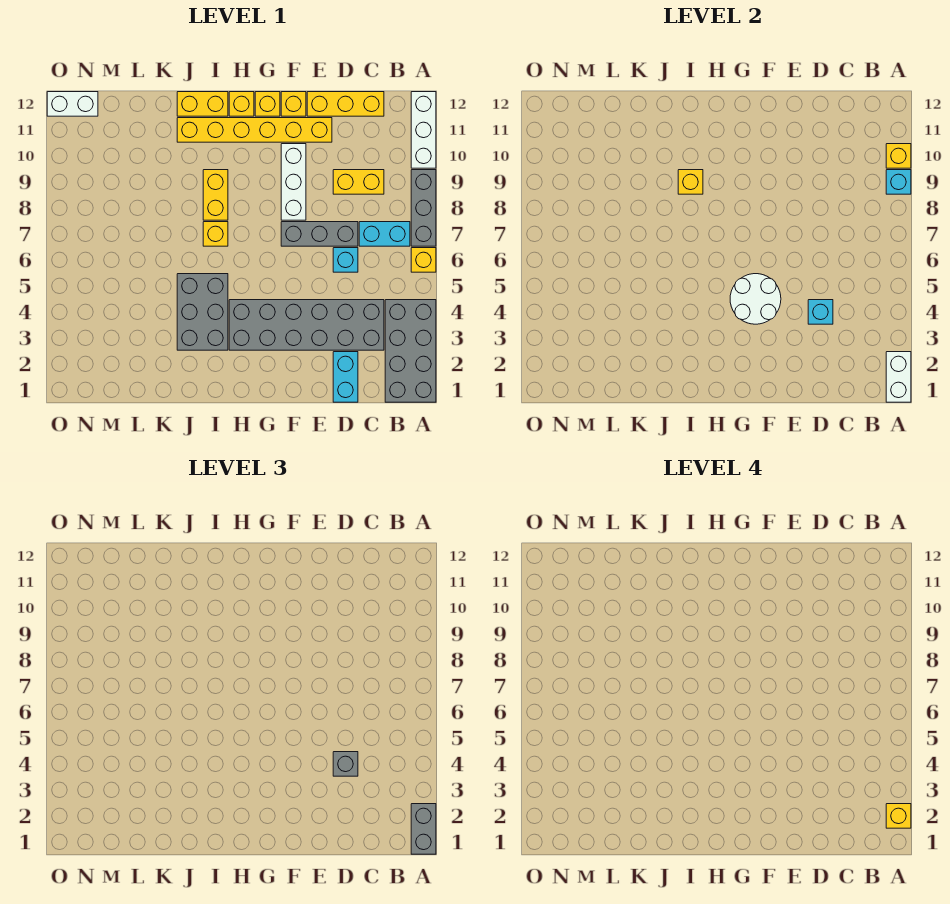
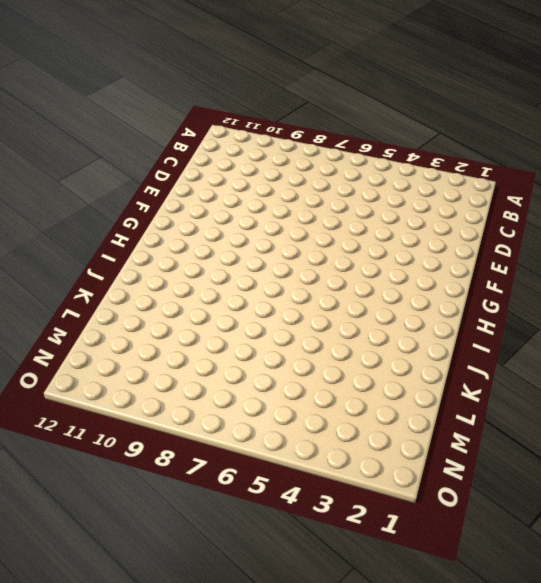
none -> grey brick A1:B4 level 1
none -> yellow brick A6 level 1
none -> grey brick A7:A9 level 1
none -> white brick A10:A12 level 1

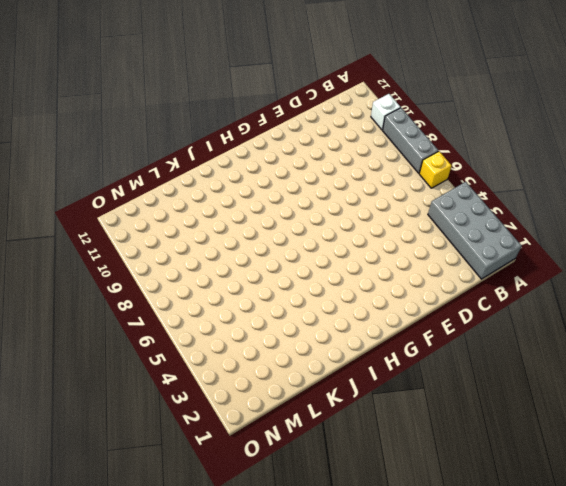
white brick A10 level 1 -> white brick A10:A12 level 1
none -> cyan brick B7:C7 level 1
none -> grey brick C3:H4 level 1
none -> yellow brick C9:D9 level 1
none -> yellow brick C12:E12 level 1

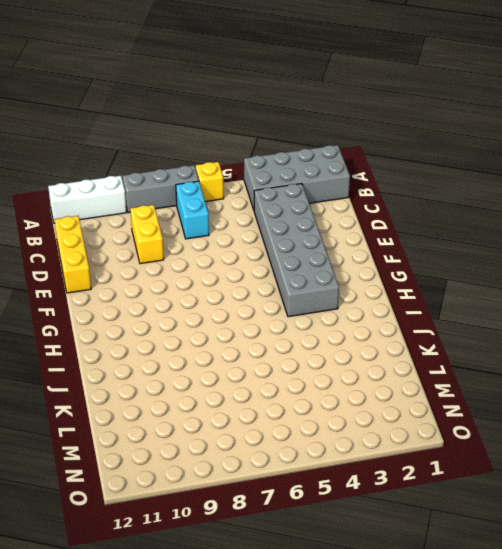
none -> cyan brick D1:D2 level 1
none -> cyan brick D6 level 1
none -> grey brick D7:F7 level 1
none -> yellow brick E11:J11 level 1

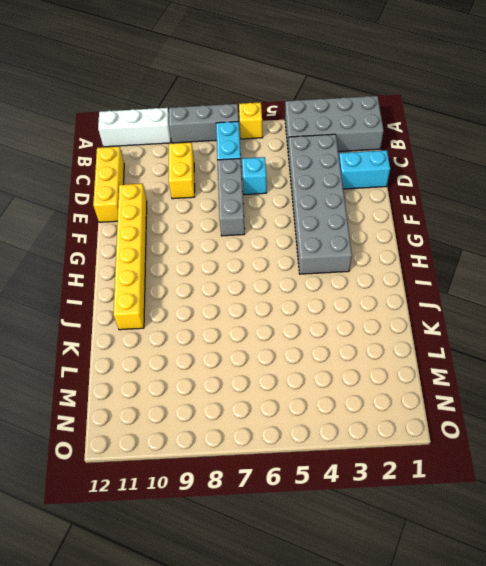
none -> white brick F8:F10 level 1
none -> yellow brick F12 level 1
none -> yellow brick G12 level 1
none -> yellow brick H12 level 1

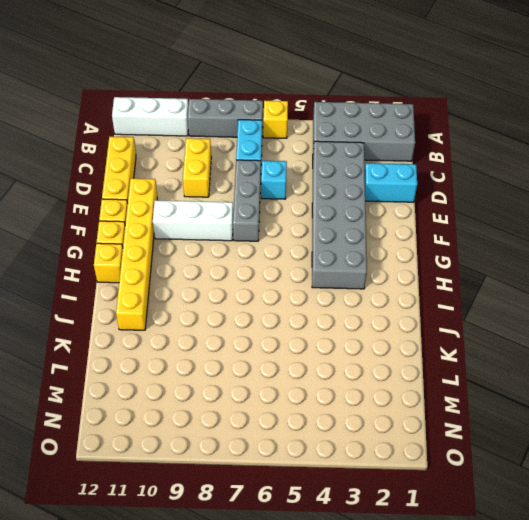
none -> grey brick I3:J5 level 1
none -> yellow brick I7 level 1
none -> yellow brick I8:I9 level 1
none -> yellow brick I12:J12 level 1

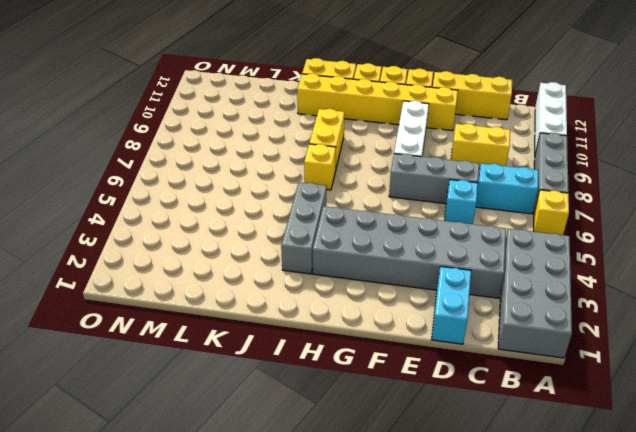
grey brick I3:I5 level 1 -> grey brick I3:J5 level 1
none -> white brick N12:O12 level 1
none -> white brick A1:A2 level 2
none -> cyan brick A9 level 2
none -> yellow brick A10 level 2

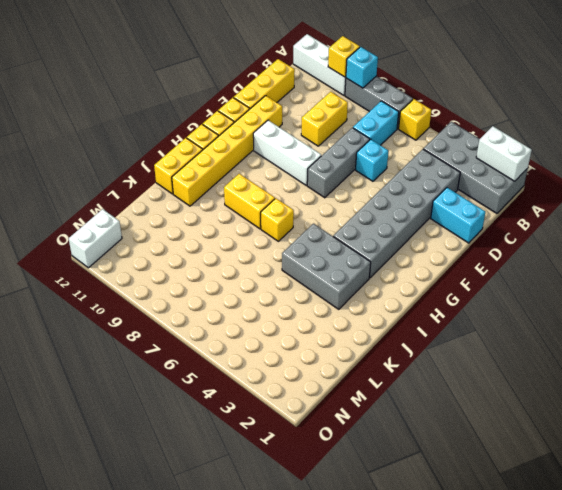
none -> cyan brick D4 level 2
none -> white round brick F4:G5 level 2
none -> yellow brick I9 level 2
none -> grey brick A1:A2 level 3

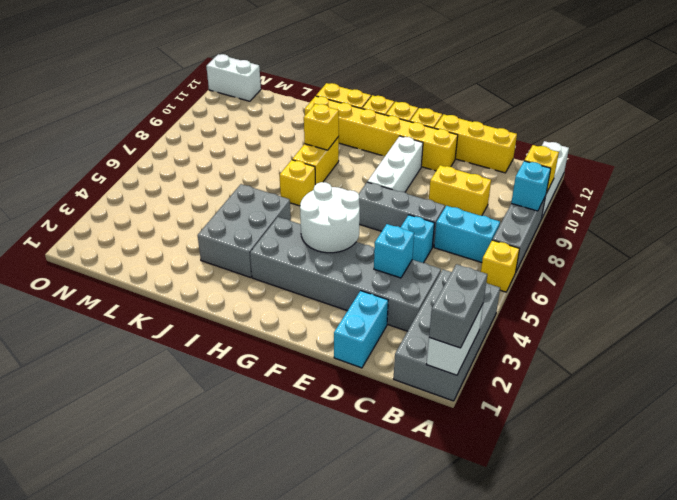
none -> grey brick D4 level 3
none -> yellow brick A2 level 4

